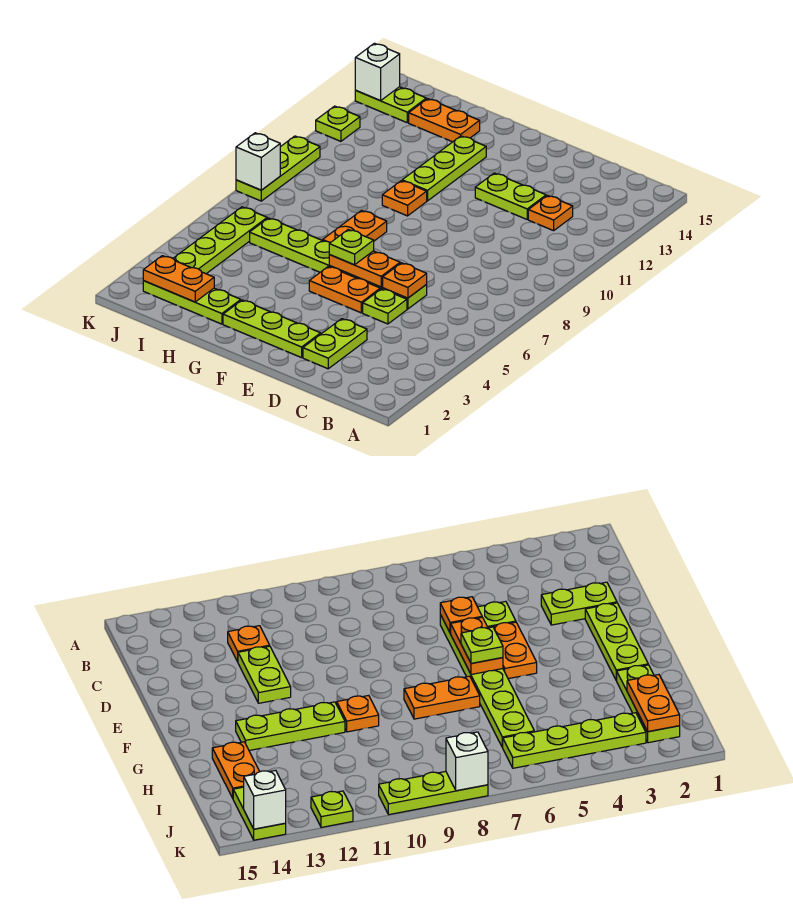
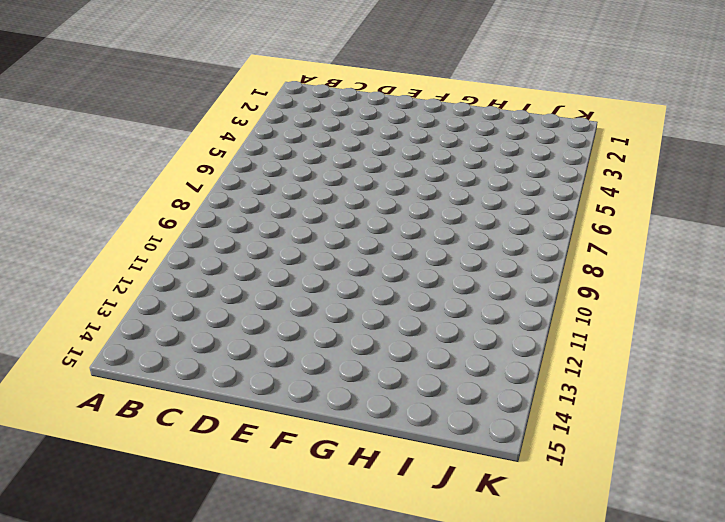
none -> orange plate C12 level 1
none -> lime plate D2:D3 level 1
none -> lime plate D5 level 1

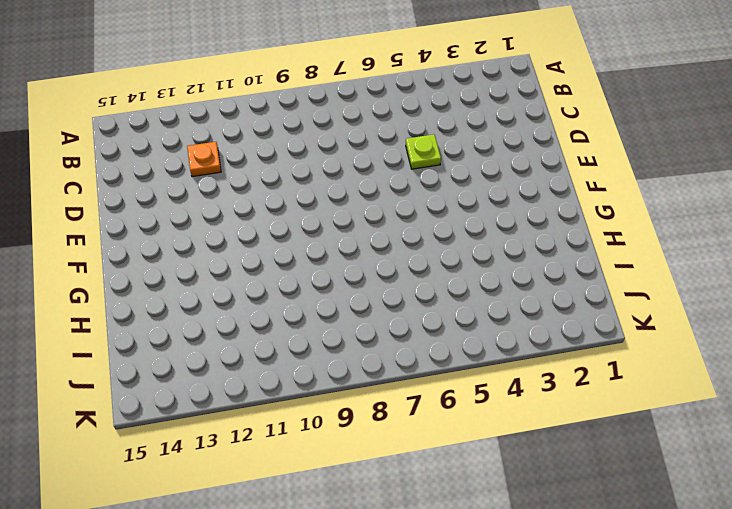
none -> lime plate D2:D3 level 1
none -> lime plate D6:I6 level 1
none -> lime plate D12:E12 level 1

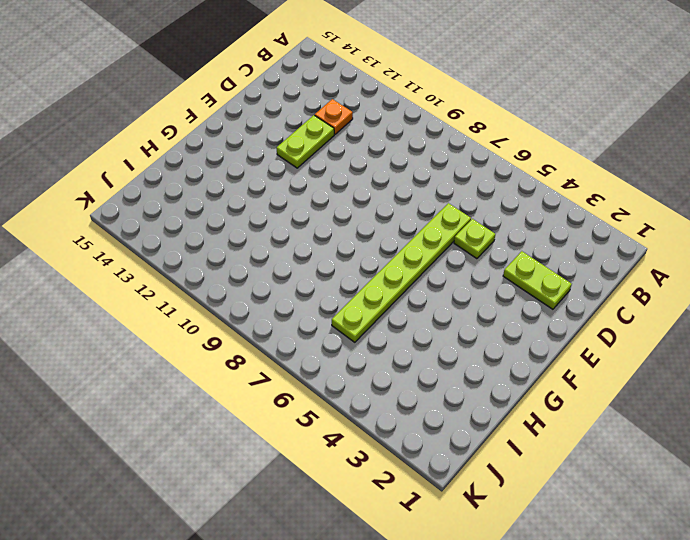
none -> lime plate E2:G2 level 1
none -> orange plate E5:F5 level 1
none -> orange plate G7:G8 level 1

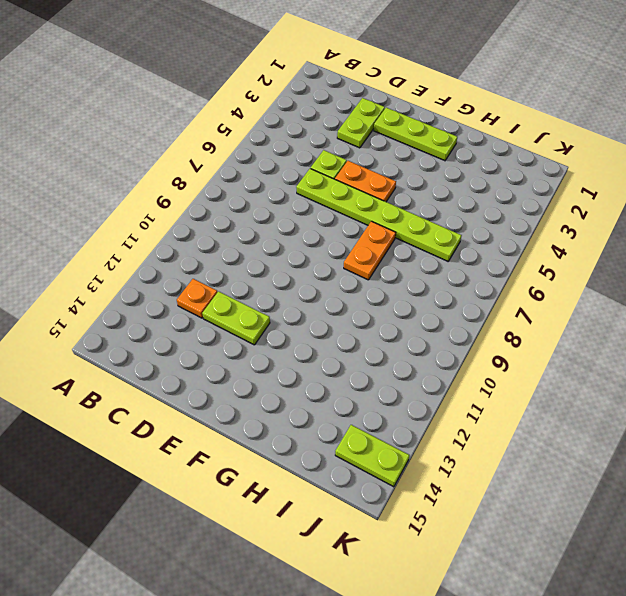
none -> orange plate G10 level 1
none -> lime plate G11:G13 level 1
none -> lime plate H2:J2 level 1

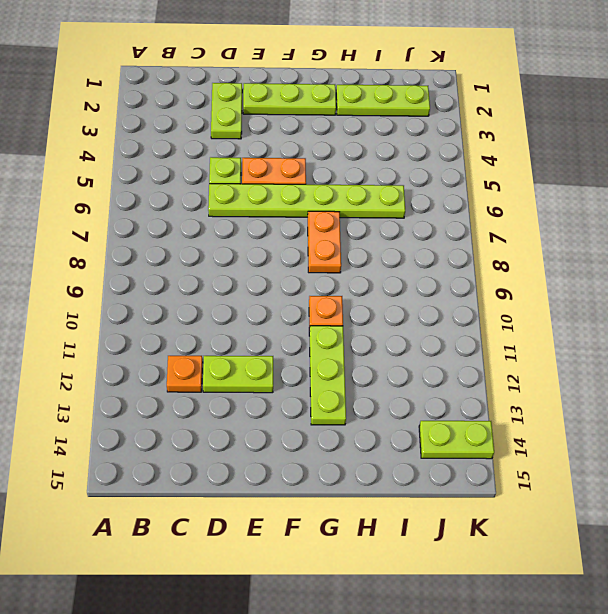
none -> orange plate H14:I14 level 1
none -> lime plate J3:J6 level 1
none -> lime plate K8:K10 level 1

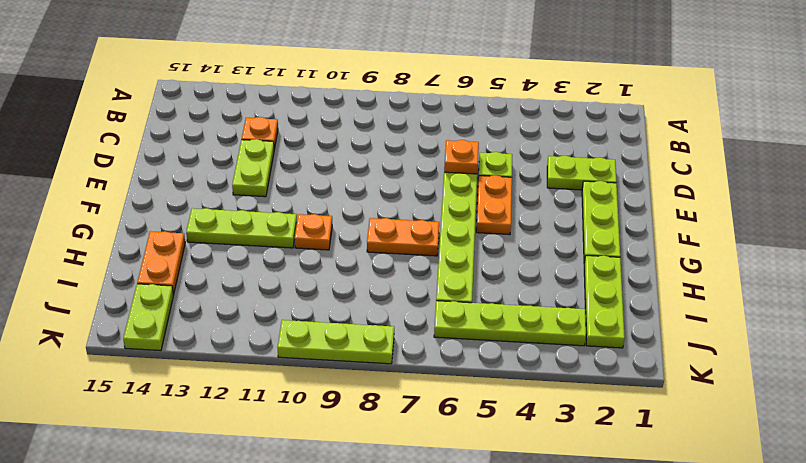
none -> lime plate K12 level 1
none -> orange plate E6:F6 level 2
none -> orange plate I2:J2 level 2

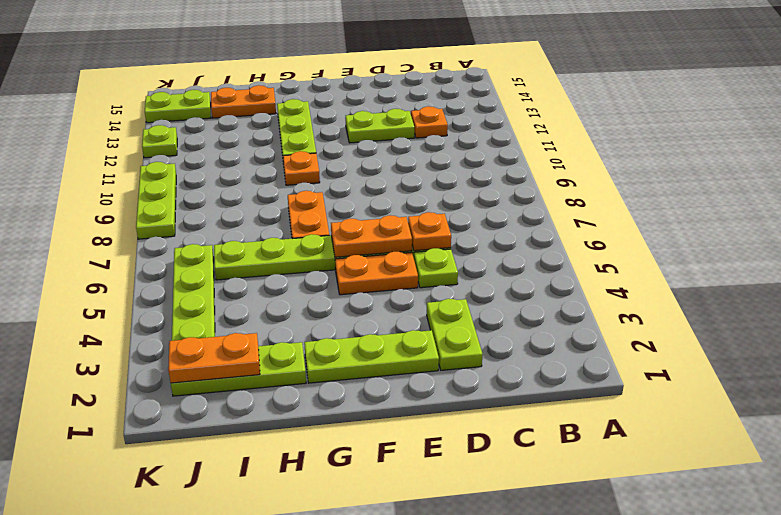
none -> white brick K8 level 2
none -> white brick K14 level 2
none -> lime plate F6 level 3

